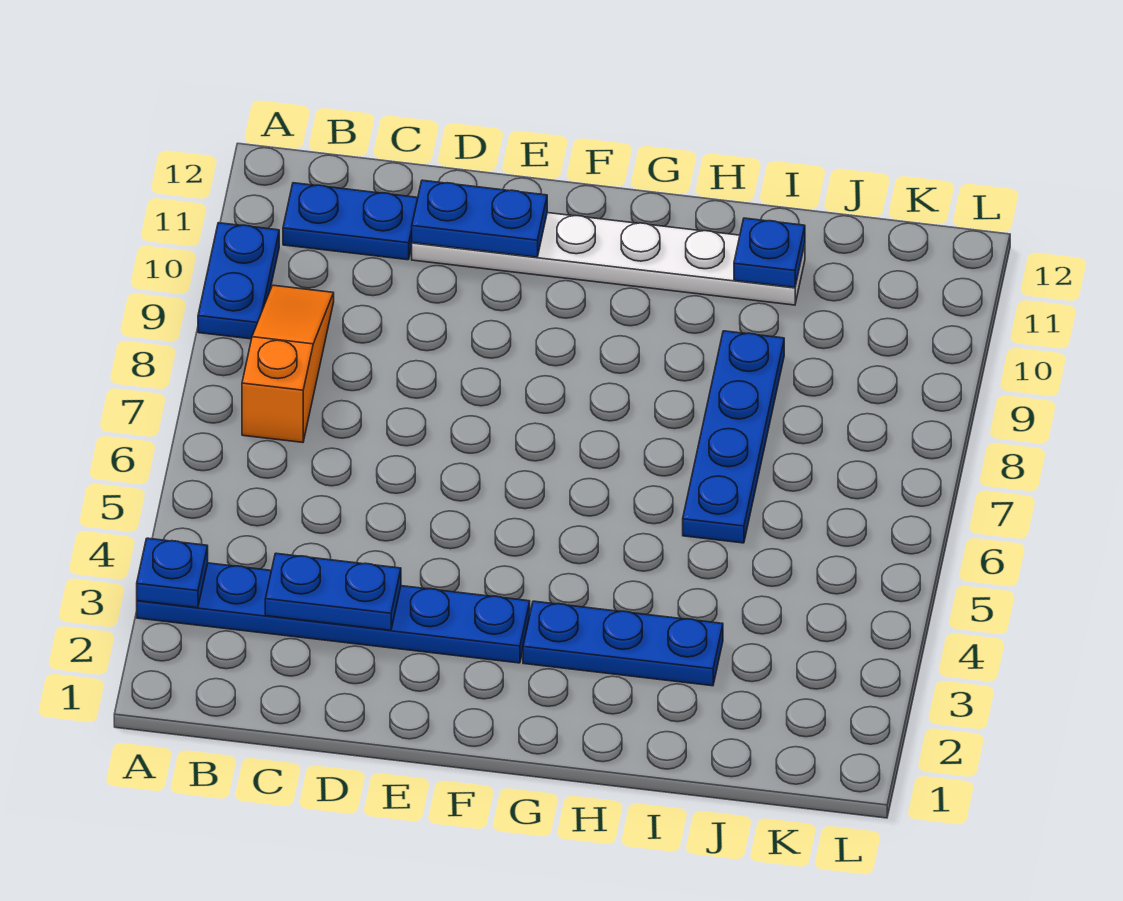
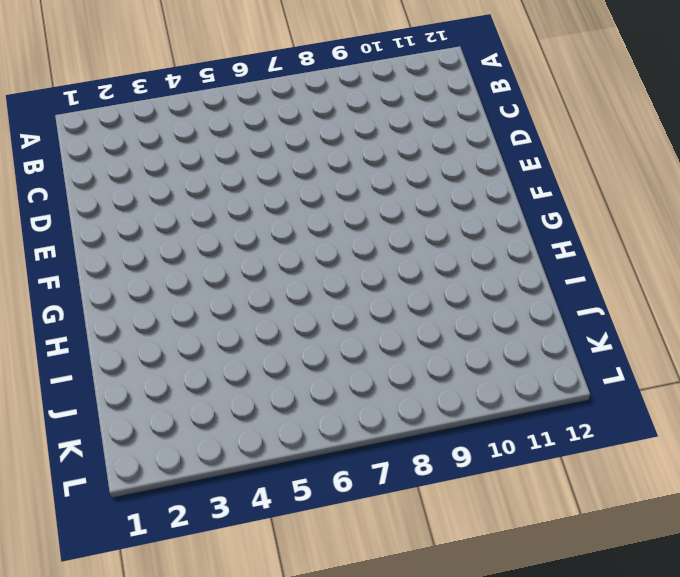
none -> blue plate A3:F3 level 1
none -> blue plate A9:A10 level 1

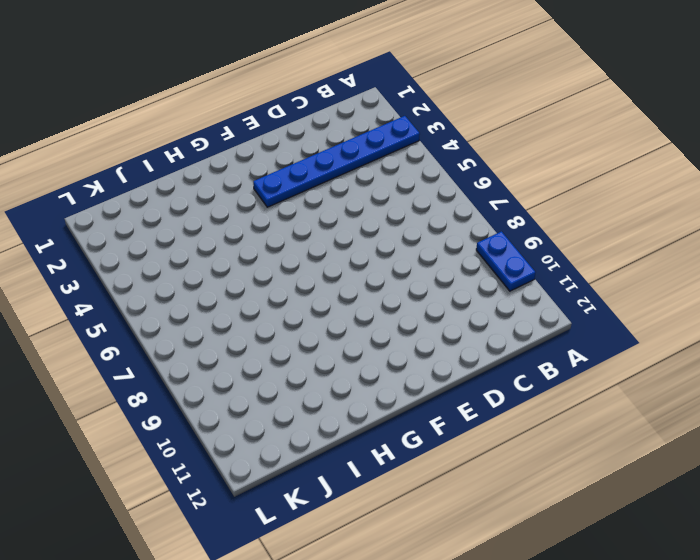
none -> orange slope B7:B9 level 1 top 7
none -> blue plate B11:C11 level 1

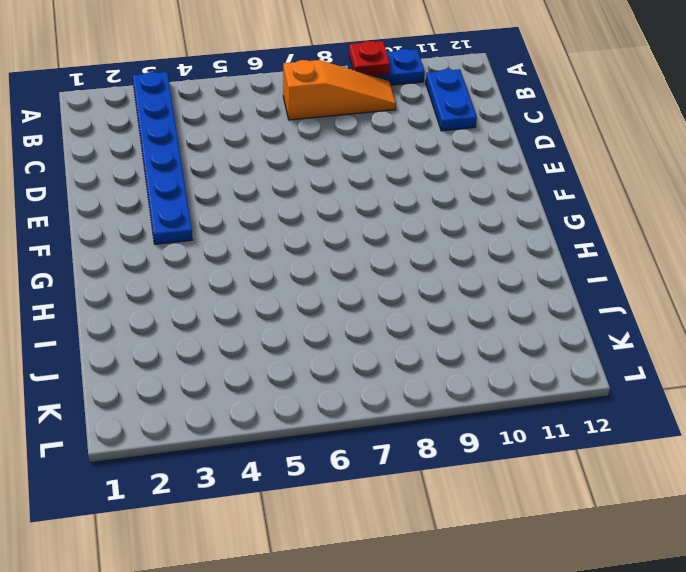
red plate A9 level 2 -> none
none -> white plate D11:I11 level 1
none -> blue plate G3:I3 level 1

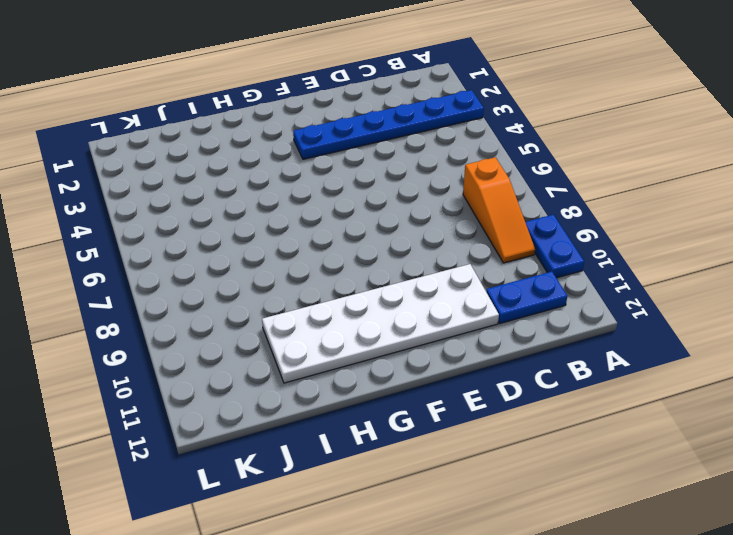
white plate D10:I11 level 1 -> white plate D11:I11 level 1
none -> blue plate G3:I3 level 1
none -> blue plate I6:I9 level 1

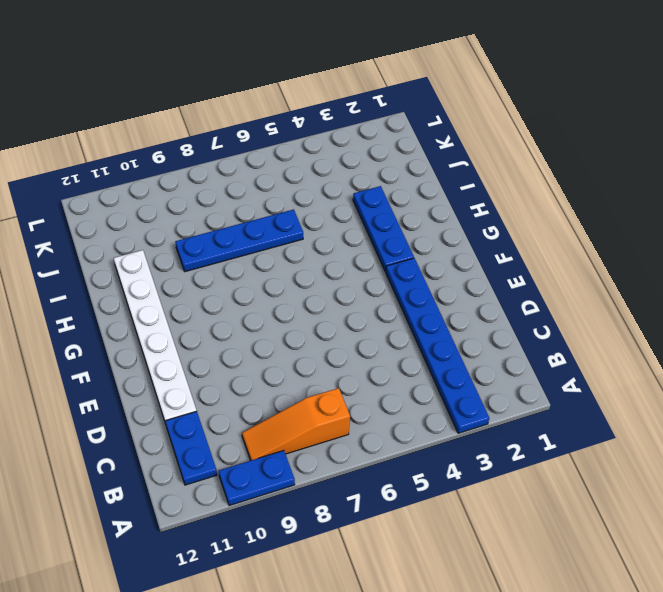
none -> blue plate A3 level 2
none -> blue plate C3:D3 level 2

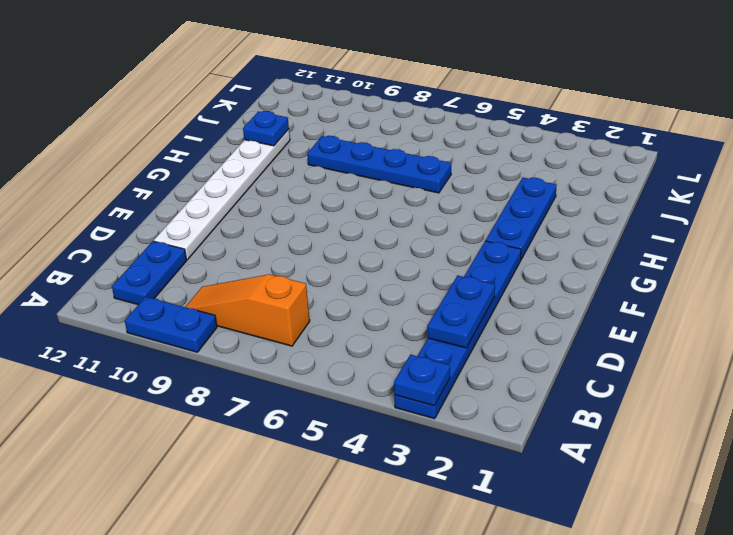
none -> blue plate D11:E11 level 2

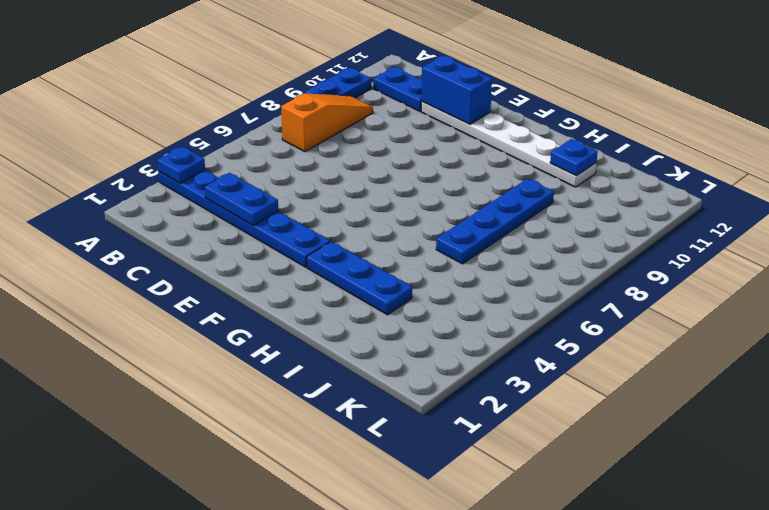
blue brick D11:E11 level 2 -> blue plate D11:E11 level 2

